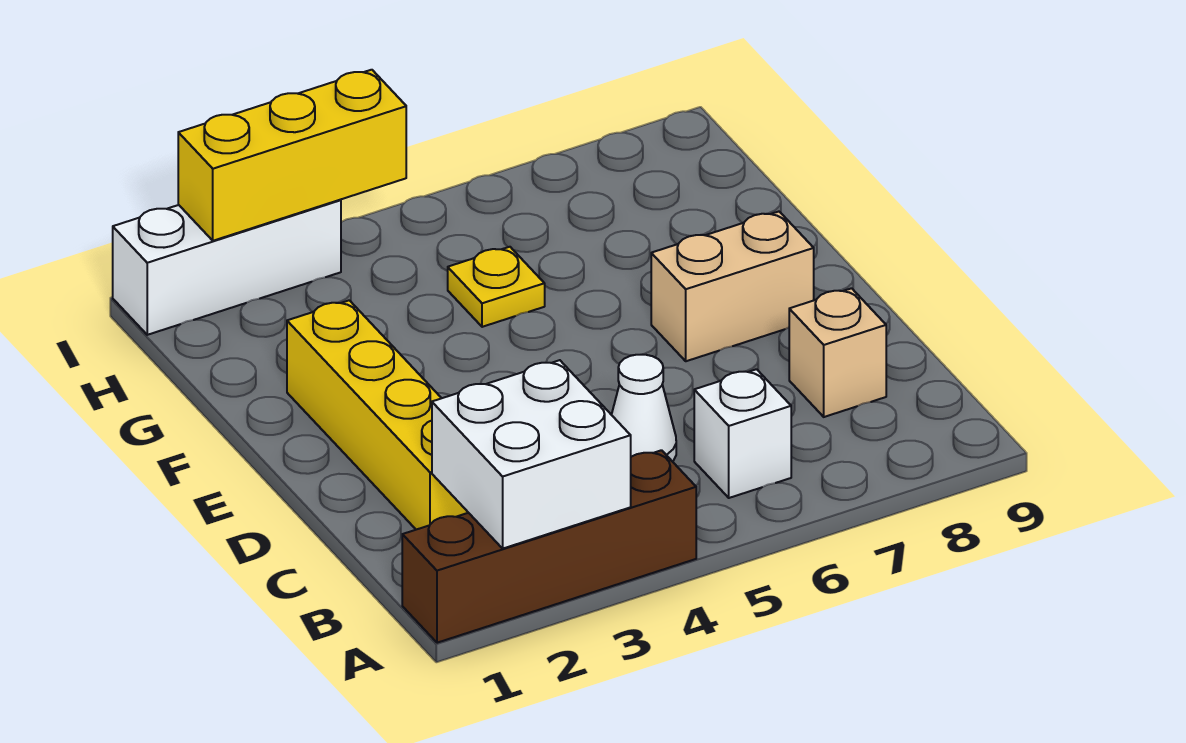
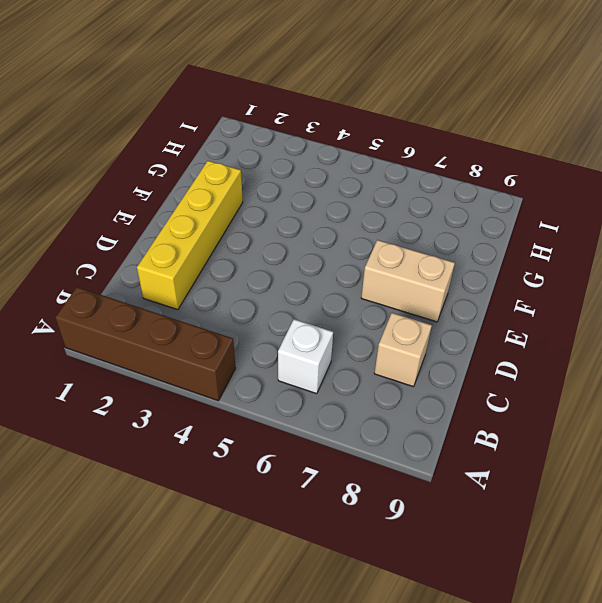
none -> white cone C5 level 1
none -> yellow plate G5 level 1

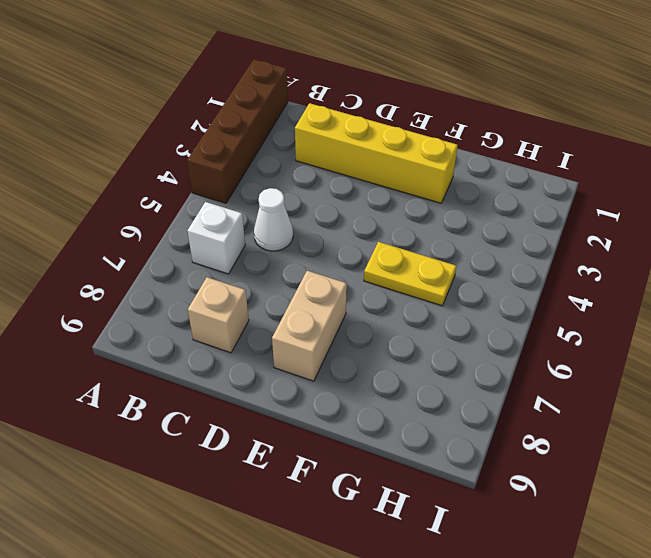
yellow plate F5:G5 level 1 -> yellow plate G5 level 1
none -> white brick I1:I3 level 1
none -> white brick A2:B3 level 2

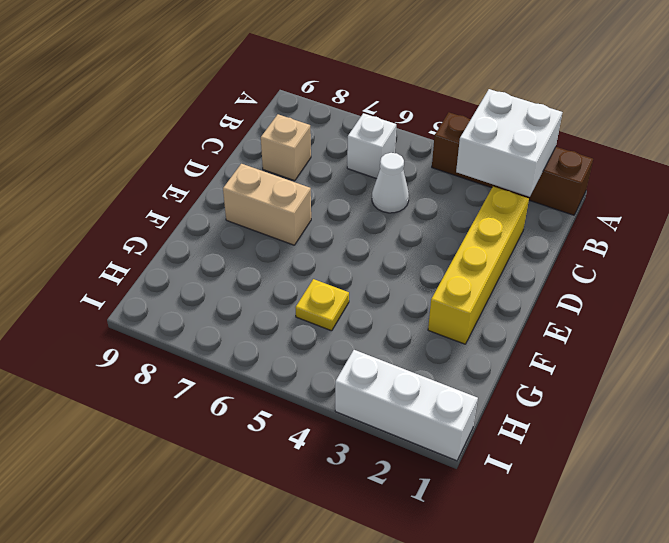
none -> yellow brick I2:I4 level 2

